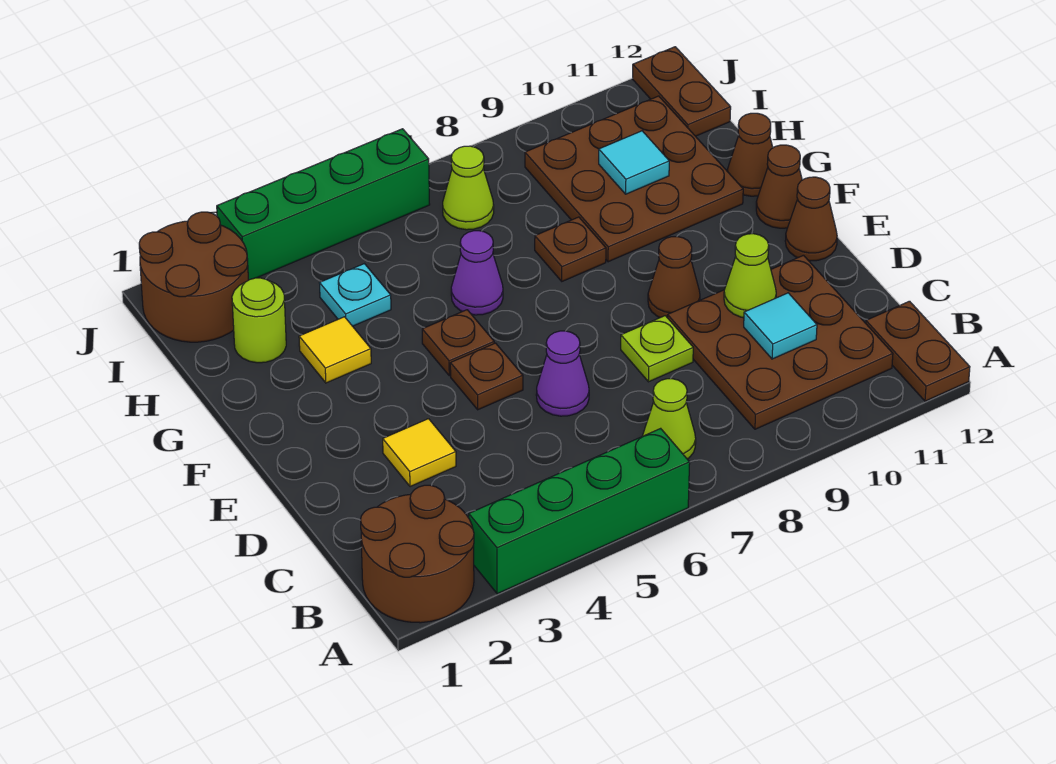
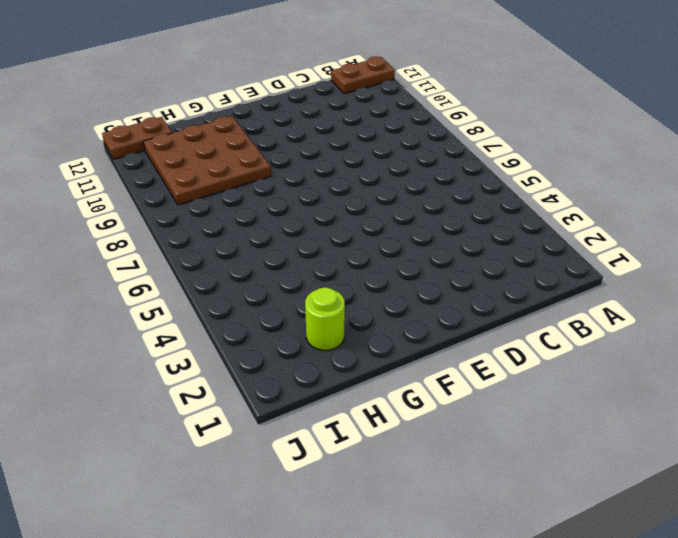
none -> brown round brick A1:B2 level 1
none -> green brick A3:A6 level 1
none -> lime cone B7 level 1

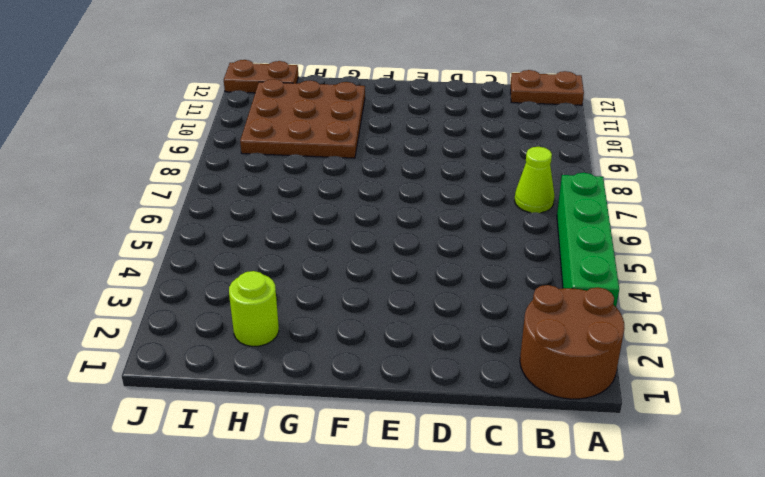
none -> brown plate B9:D11 level 1
none -> yellow tile D3 level 1
none -> purple cone D6 level 1

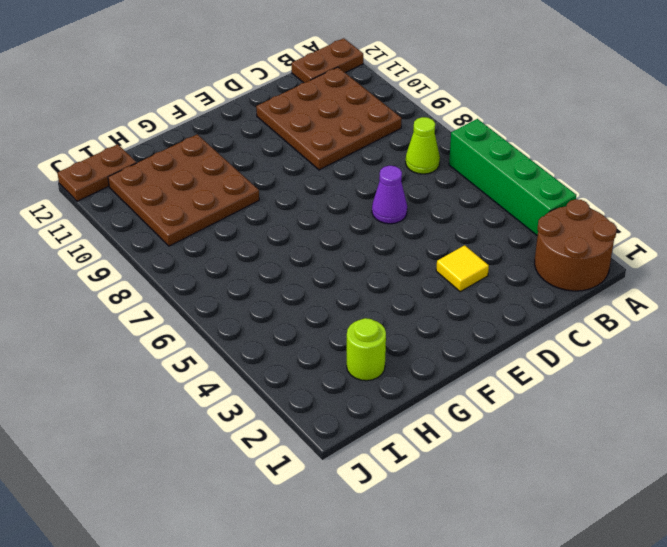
none -> lime plate D8 level 1
none -> brown plate E5 level 1
none -> brown cone E9 level 1

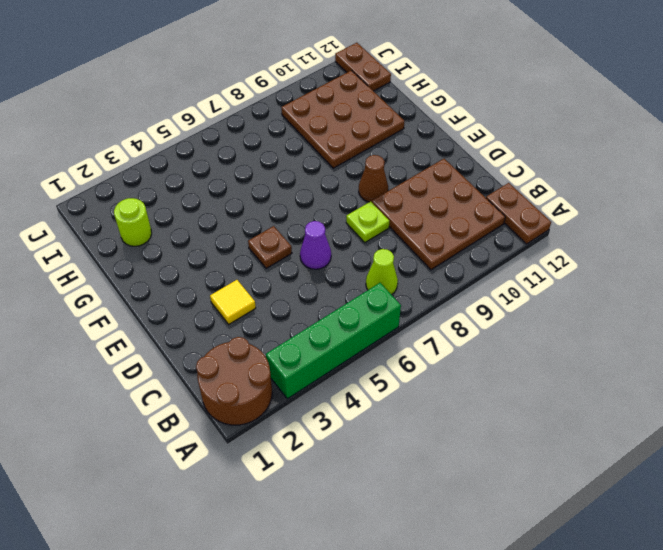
none -> brown cone E12 level 1
none -> brown plate F5 level 1
none -> brown cone F12 level 1

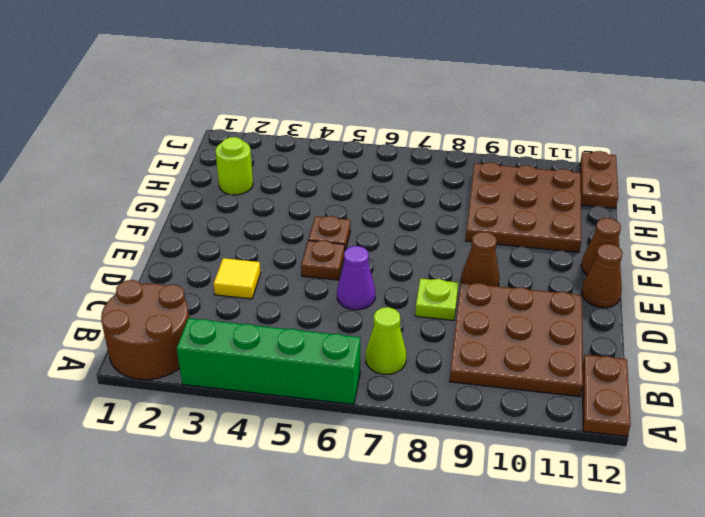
none -> yellow tile G3 level 1
none -> purple cone G6 level 1
none -> brown plate G8 level 1

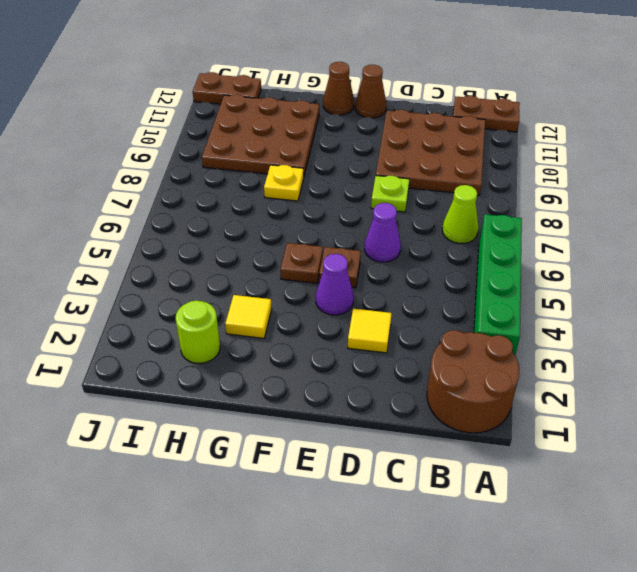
purple cone E4 level 1 -> purple cone G6 level 1
yellow plate G8 level 1 -> brown plate G8 level 1
none -> brown cone E9 level 1
none -> brown cone G12 level 1
none -> cyan plate H4 level 1

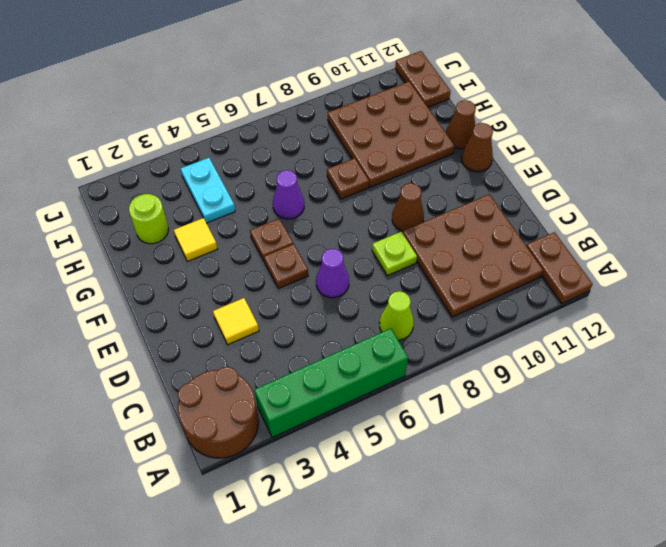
cyan plate H4:I4 level 1 -> cyan plate H4 level 1
none -> brown cone E12 level 1
none -> brown round brick I1:J2 level 1
none -> lime cone I7 level 1

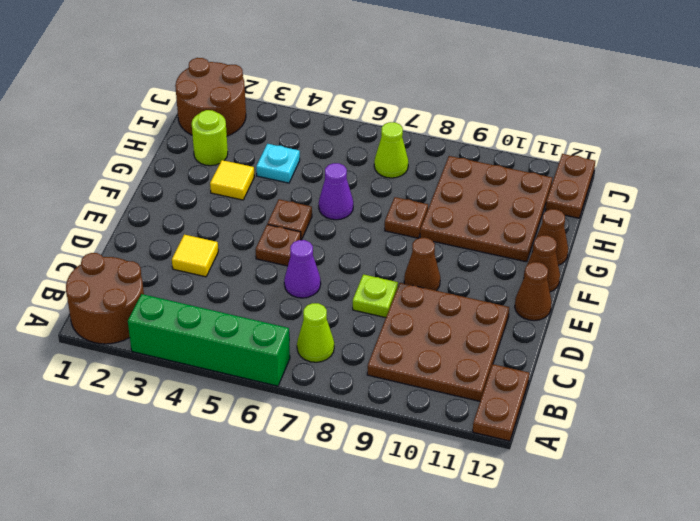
none -> green brick J3:J6 level 1
none -> cyan tile C10 level 2
none -> lime cone D10 level 2

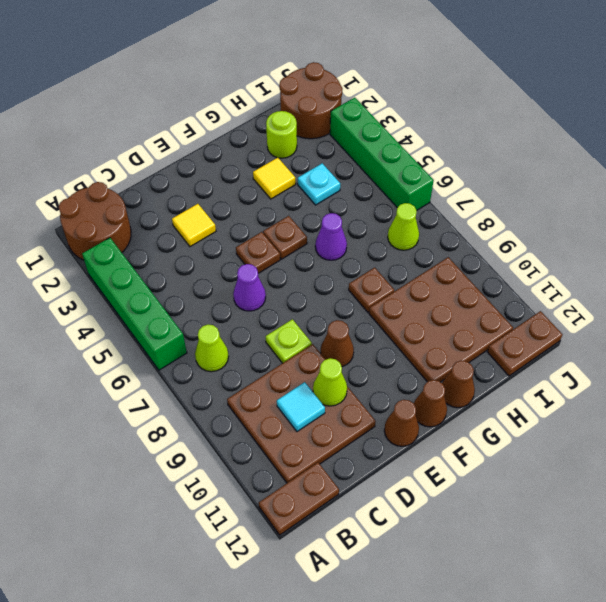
none -> cyan tile H10 level 2

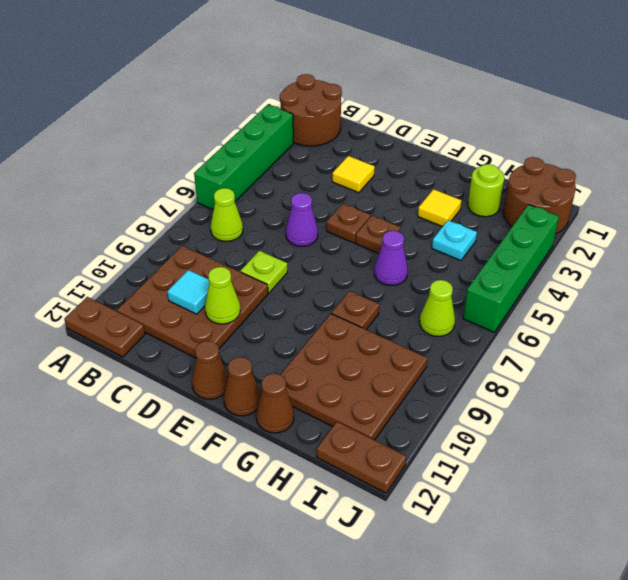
none -> brown cone E9 level 1
none -> cyan tile H10 level 2

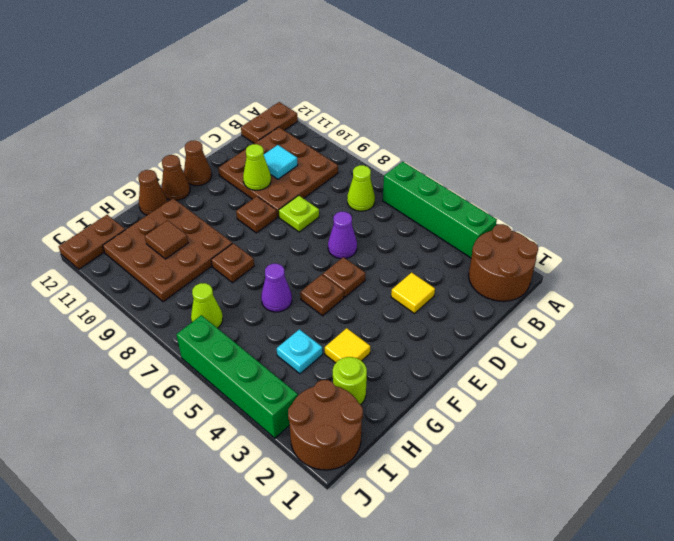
brown plate E9 level 1 -> brown cone E9 level 1
brown tile H10 level 2 -> cyan tile H10 level 2

